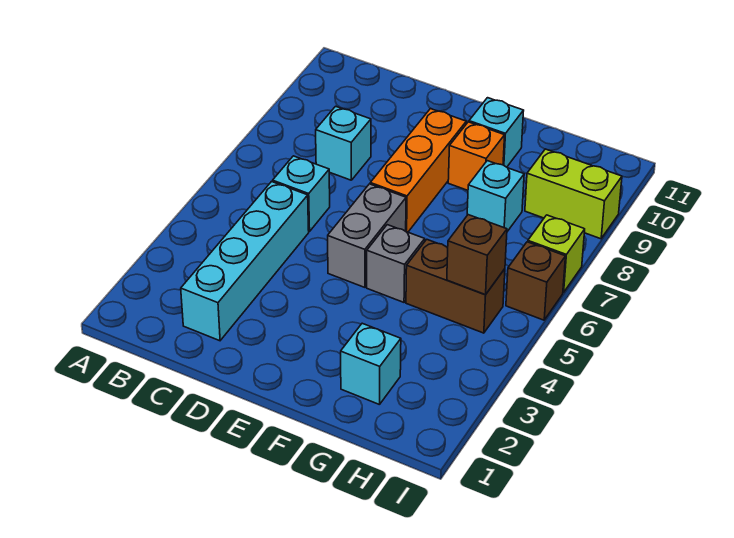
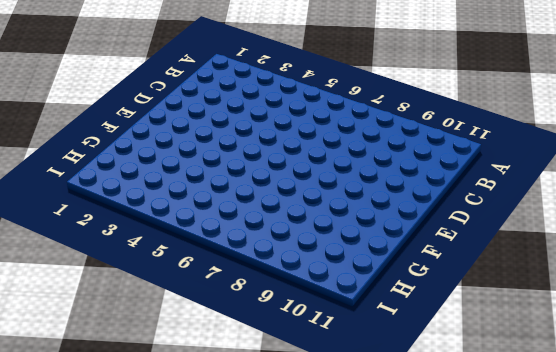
none -> cyan brick C2:C5 level 1
none -> cyan brick C6 level 1
none -> cyan brick C8 level 1

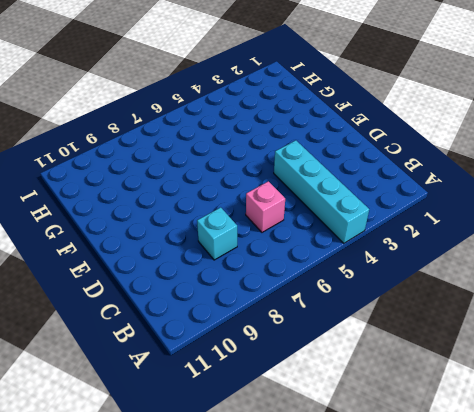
cyan brick A4:D4 level 1 -> cyan brick C2:C5 level 1
pink brick C6 level 1 -> cyan brick C6 level 1
none -> grey brick E5:E6 level 1
none -> orange brick E7:E9 level 1
none -> grey brick F5 level 1

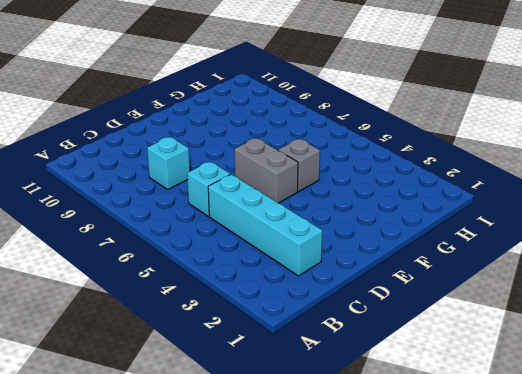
none -> orange brick E7:E9 level 1
none -> orange brick F9 level 1
none -> cyan brick F10 level 1

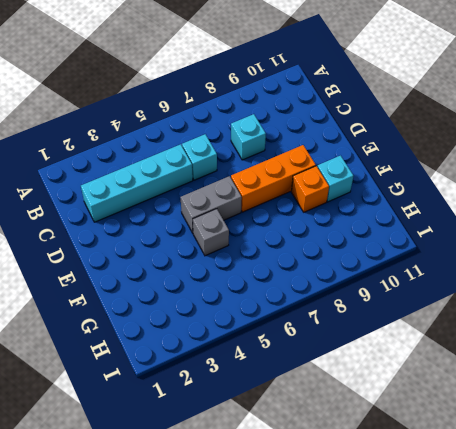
none -> cyan brick G2 level 1
none -> brown brick G5:H5 level 1
none -> cyan brick G8 level 1

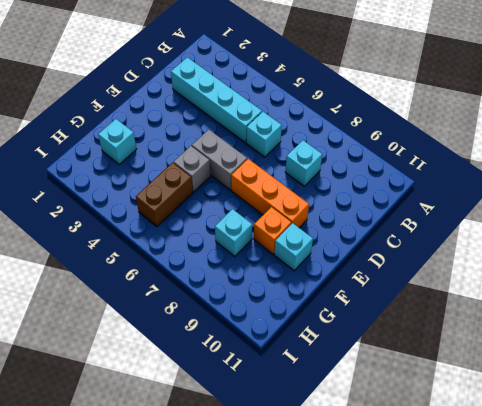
none -> lime brick H9:I9 level 1
none -> brown brick I6 level 1
none -> lime brick I7 level 1

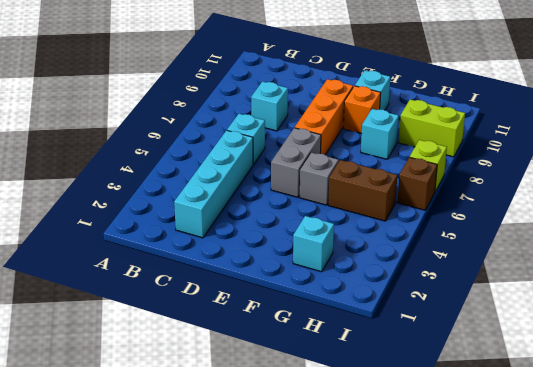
none -> brown brick H5 level 2

